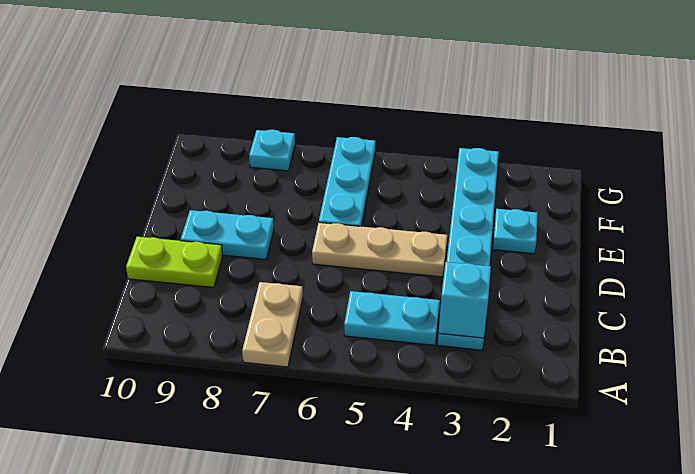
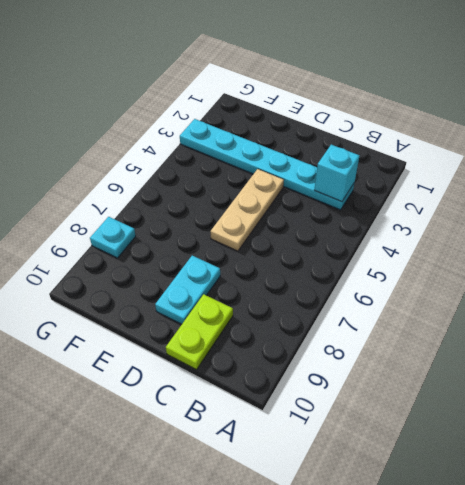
none -> tan plate A7:B7 level 1
none -> cyan plate B4:B5 level 1

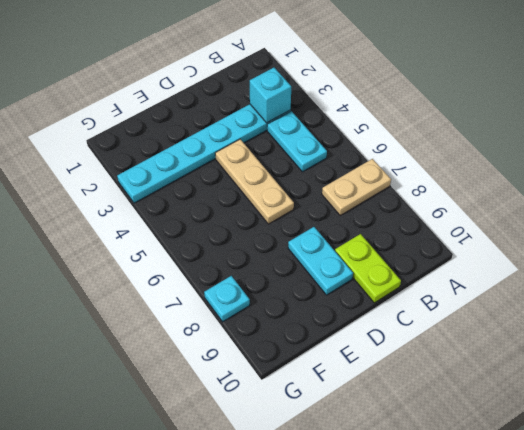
none -> cyan plate E2 level 1
none -> cyan plate E6:G6 level 1

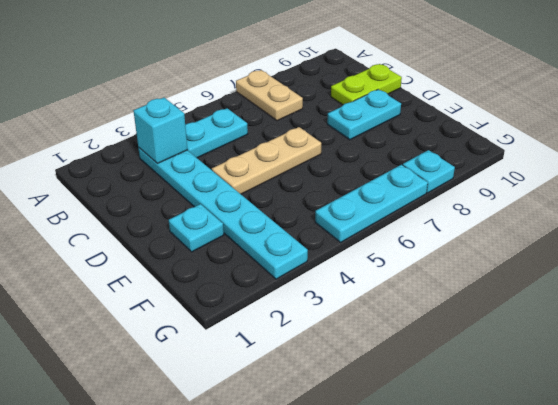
cyan plate G5:G7 level 1 -> cyan plate E6:G6 level 1

